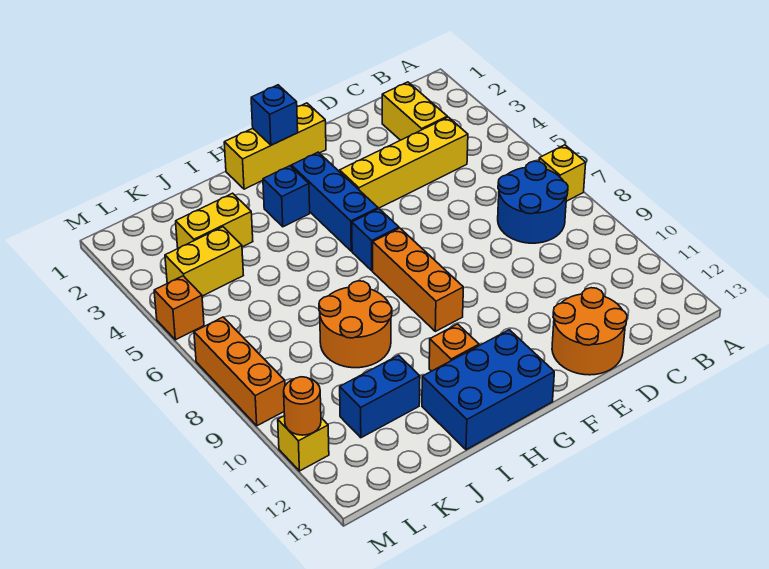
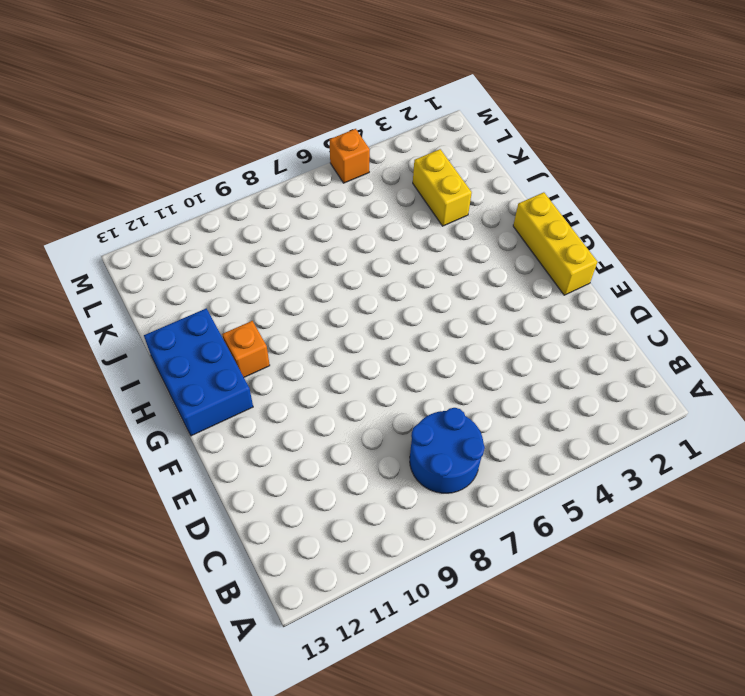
none -> yellow brick A7 level 1
none -> yellow brick C2:C3 level 1
none -> yellow brick C4:F4 level 1

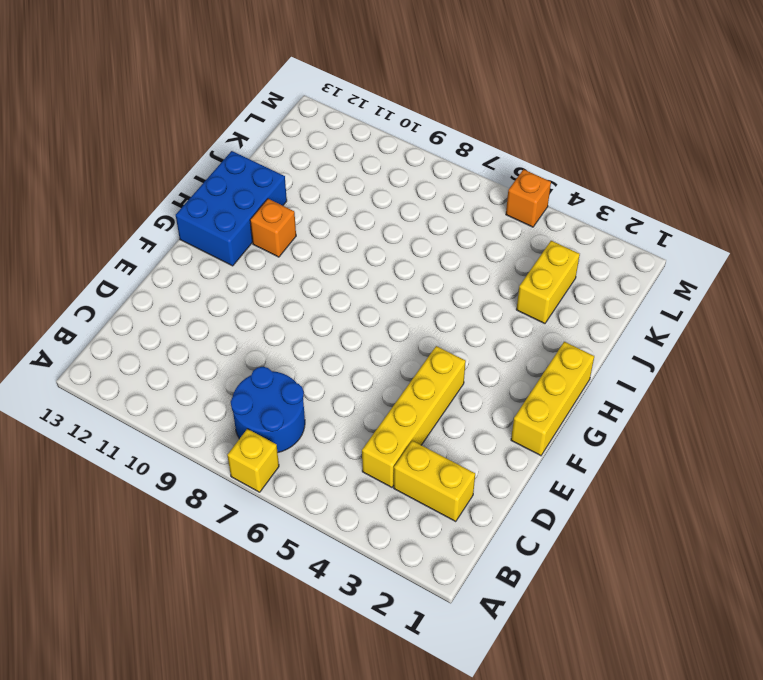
none -> orange round brick D12:E13 level 1
none -> blue brick G3:G5 level 1
none -> blue brick G6 level 1

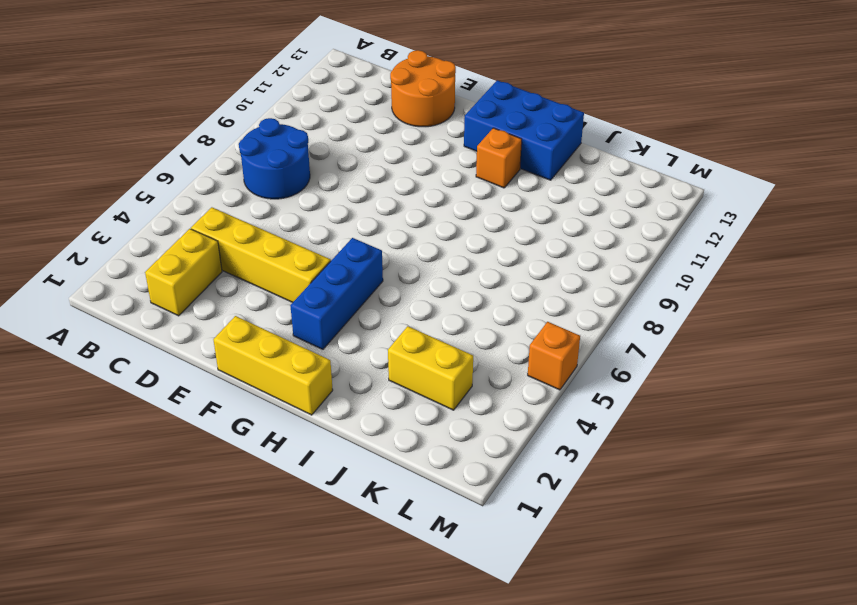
none -> yellow brick A7 level 1
none -> blue brick G6 level 1
none -> orange brick G7:G9 level 1

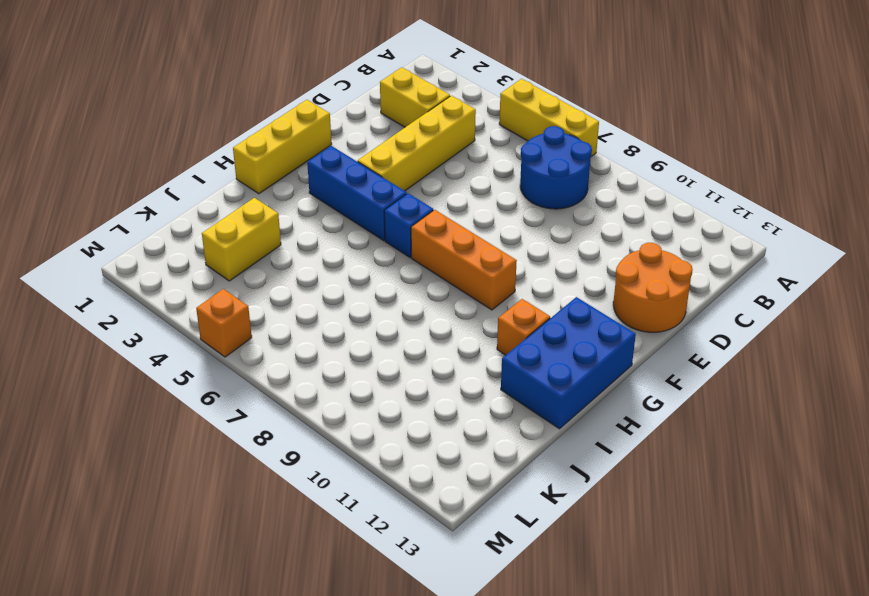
yellow brick A5:A7 level 1 -> yellow brick A7 level 1
none -> blue brick H3 level 1
none -> orange round brick I8:J9 level 1
none -> blue brick J11:K11 level 1

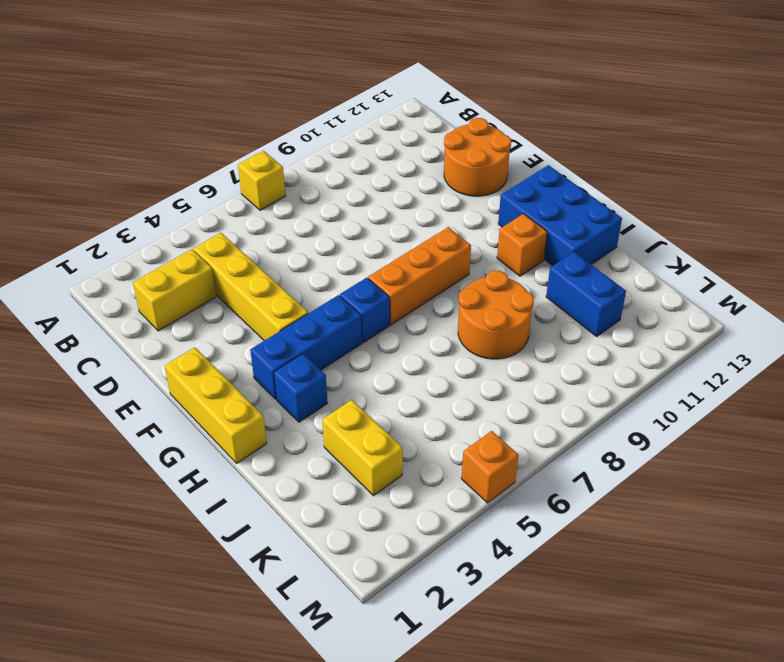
none -> blue round brick B7:C8 level 1
none -> yellow brick K4:L4 level 1
none -> orange brick M7:M9 level 1

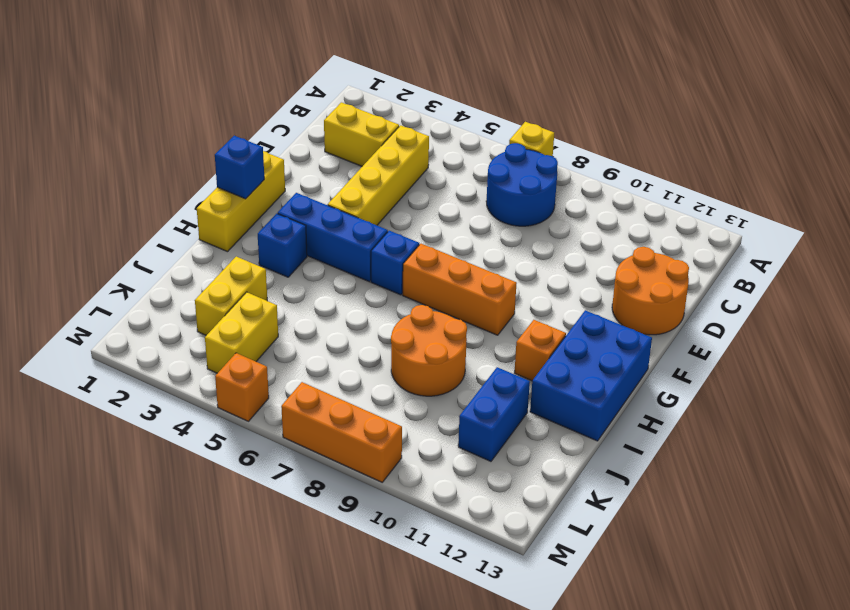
none -> yellow brick M11 level 1
none -> orange round brick M11 level 2

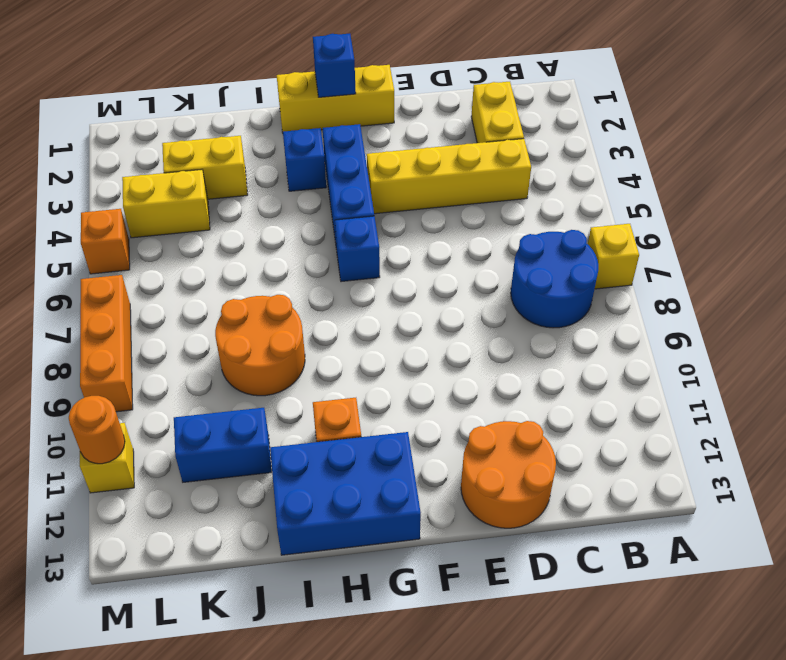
none -> orange brick G7:G9 level 1

